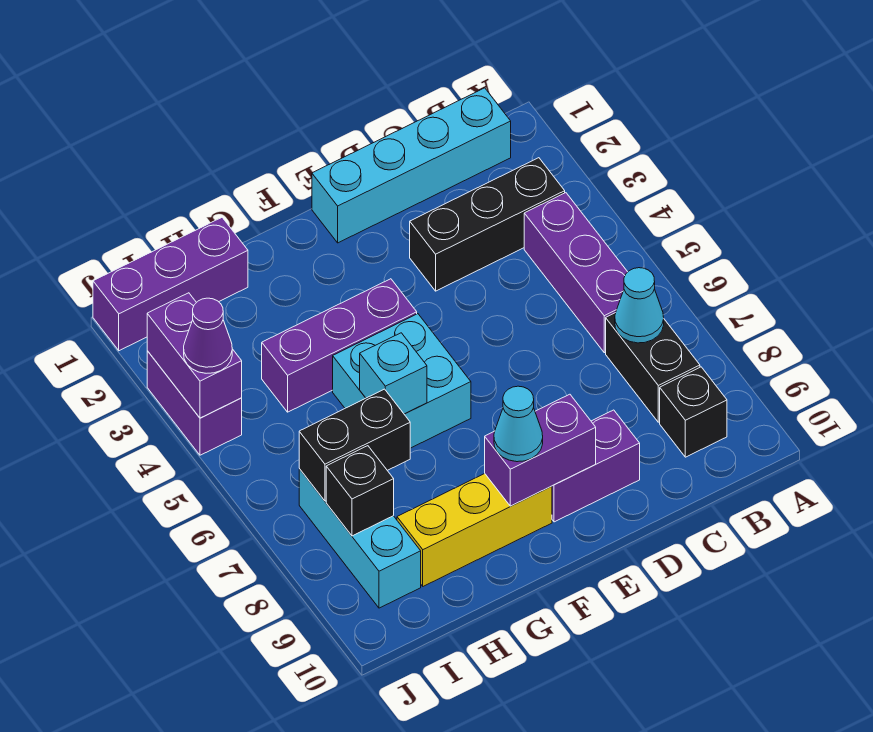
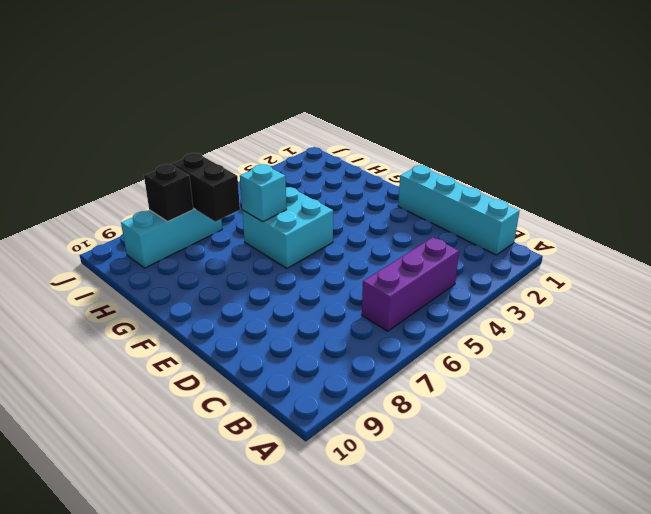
none -> black brick B3:D3 level 1
none -> black brick B7:B8 level 1
none -> black brick B9 level 1

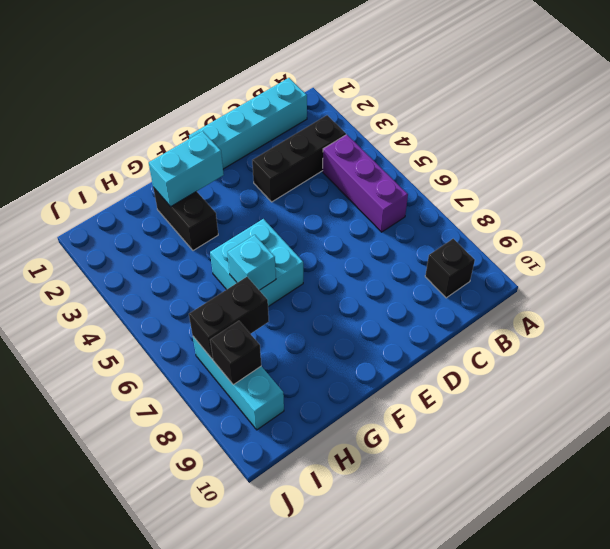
cyan brick F2:G2 level 2 -> none
black brick G2:G3 level 1 -> black brick B7:B8 level 1
none -> purple brick D9:E9 level 1
none -> purple brick F4:H4 level 1
none -> yellow brick F9:H9 level 1

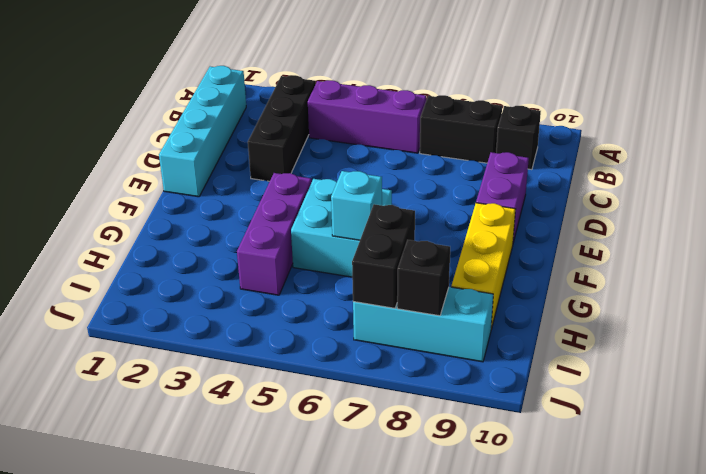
none -> purple brick H1:J1 level 1
none -> purple brick J3:J4 level 1
none -> cyan cone B7 level 2

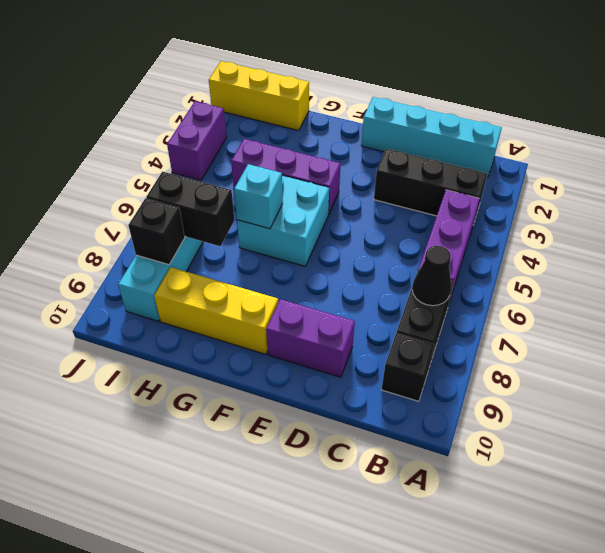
black cone B7 level 2 -> cyan cone B7 level 2
yellow brick H1:J1 level 1 -> purple brick H1:J1 level 1
none -> purple brick E9:F9 level 2
none -> purple brick J3:J4 level 2
none -> cyan cone F9 level 3

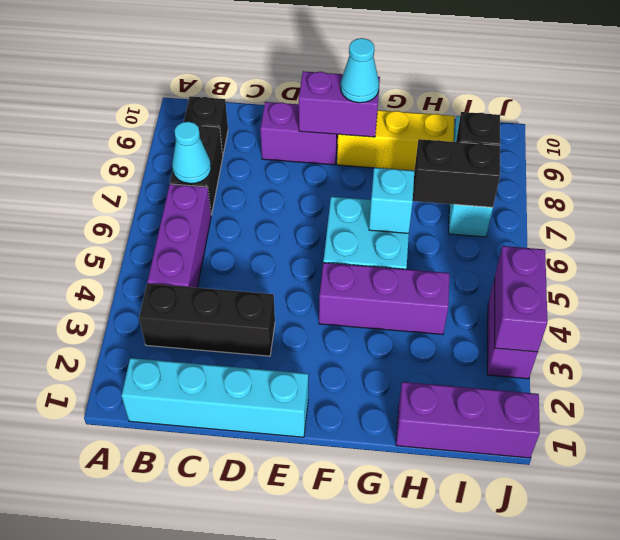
none -> purple cone J4 level 3

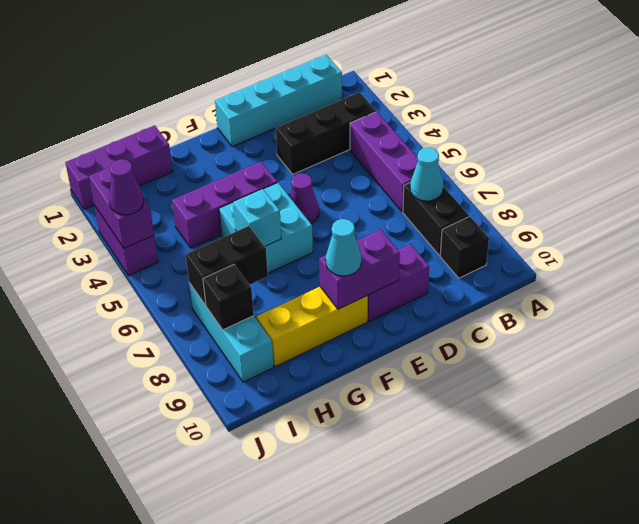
purple cone E5 level 1 -> none

